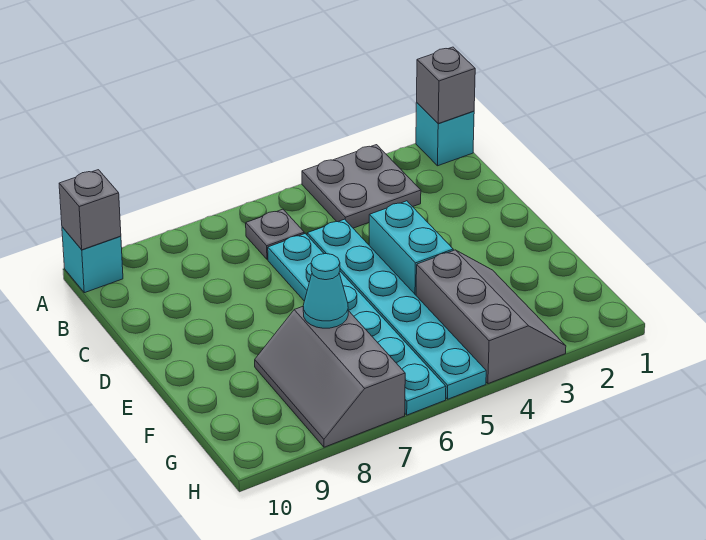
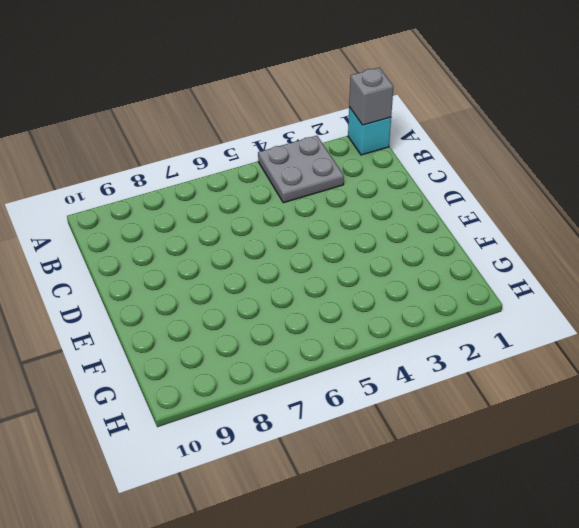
none -> cyan brick A10 level 1
none -> grey plate B6 level 1
none -> cyan plate C5:H5 level 1

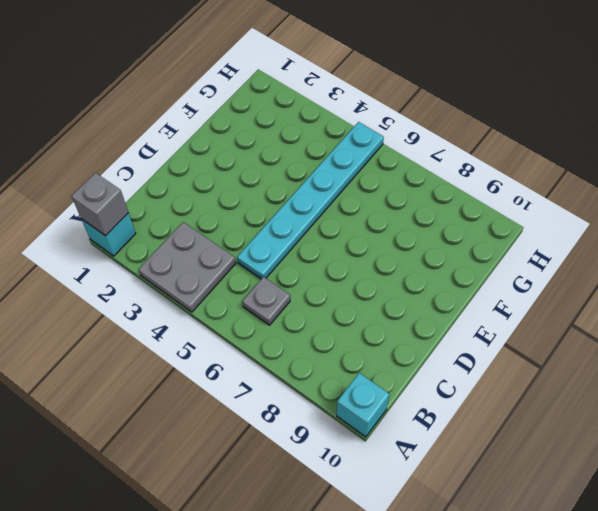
none -> cyan plate C6:H6 level 1
none -> cyan brick D4:E4 level 1
none -> grey slope F3:H4 level 1 top 4

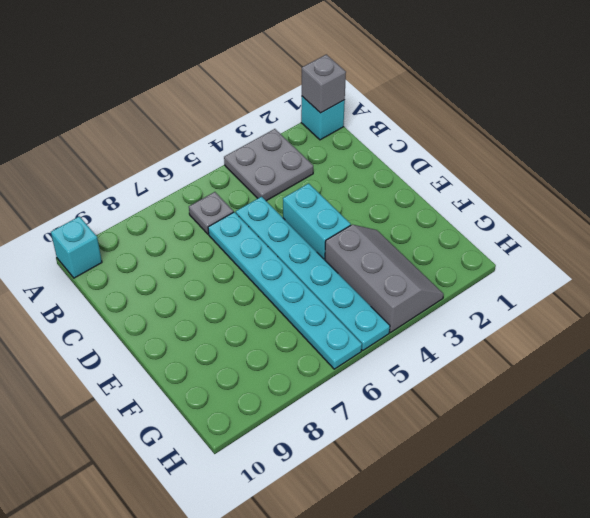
none -> grey slope F7:H8 level 1 top 7
none -> grey brick A10 level 2
none -> cyan cone F7 level 2

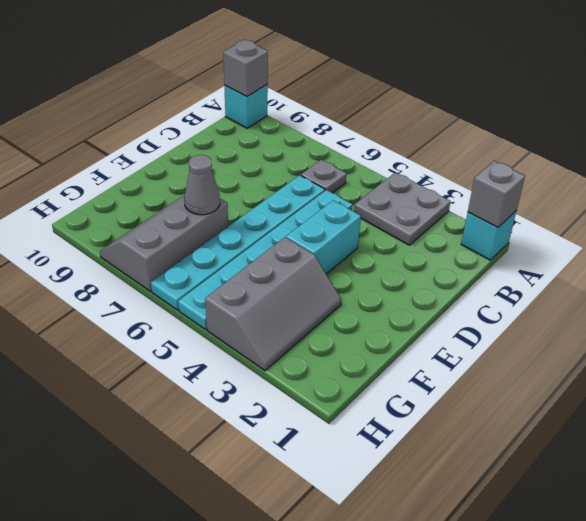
grey cone F7 level 2 -> cyan cone F7 level 2

